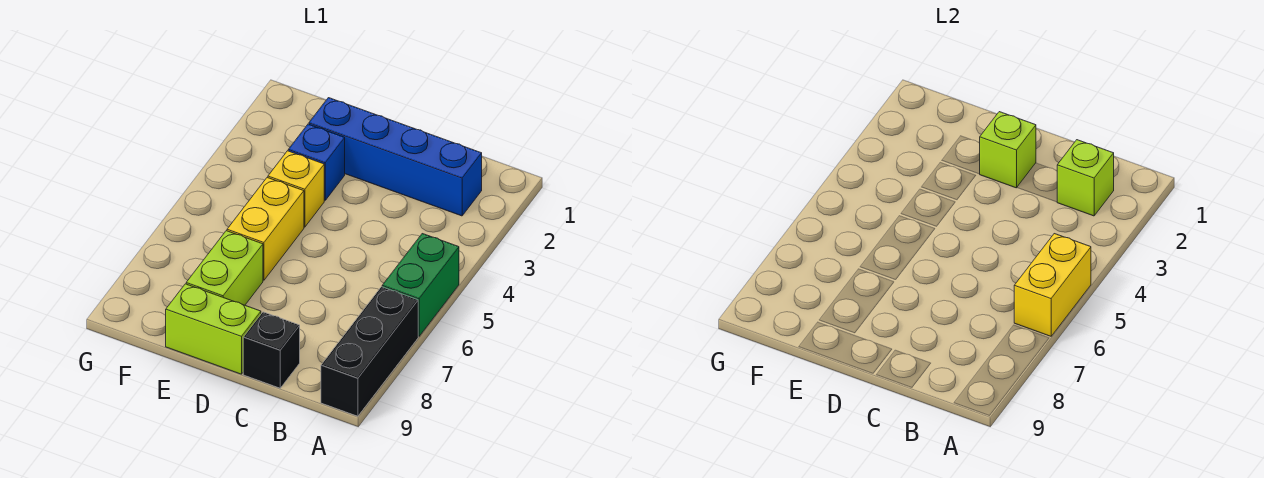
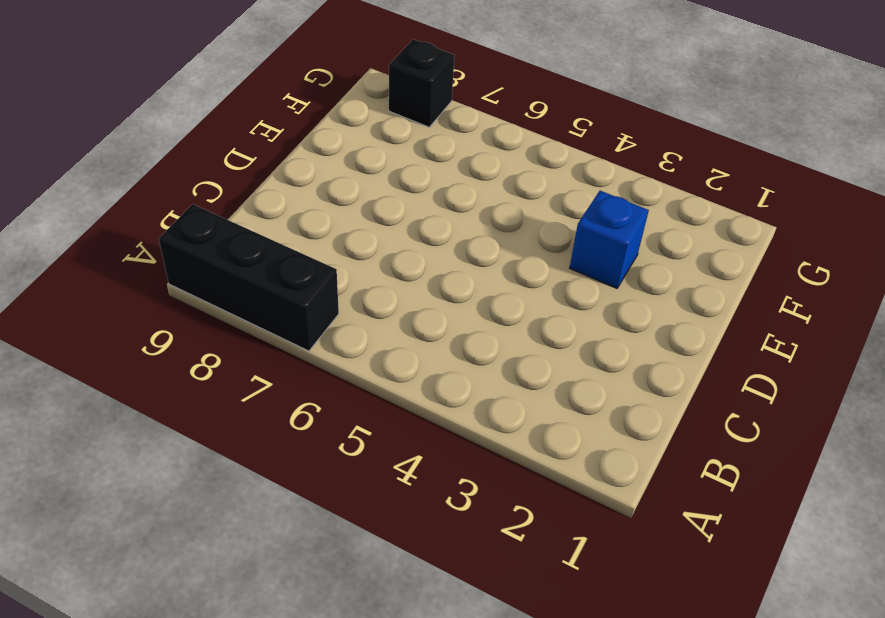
black brick G8 level 1 -> black brick C9 level 1
none -> green brick A5:A6 level 1
none -> blue brick B2:E2 level 1
none -> lime brick D9:E9 level 1

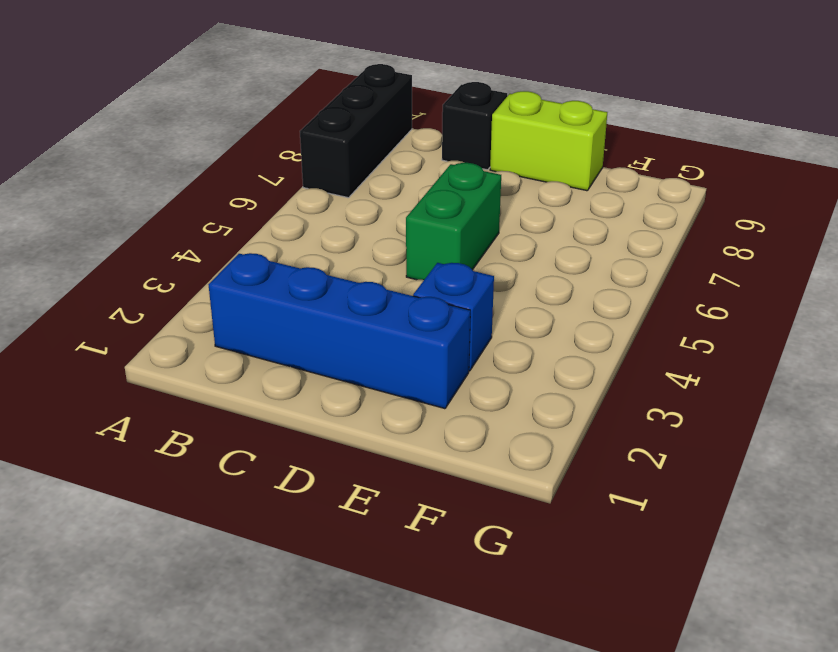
green brick D5:D6 level 1 -> green brick A5:A6 level 1
none -> yellow brick E4 level 1
none -> yellow brick E5:E6 level 1
none -> lime brick E7:E8 level 1

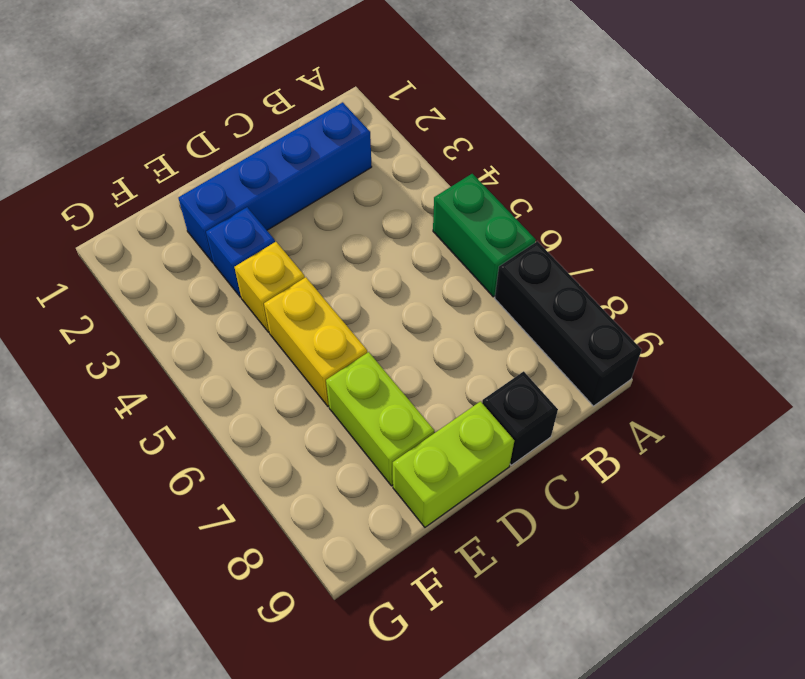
none -> yellow brick A5:A6 level 2
none -> lime brick B2 level 2
none -> lime brick D2 level 2

